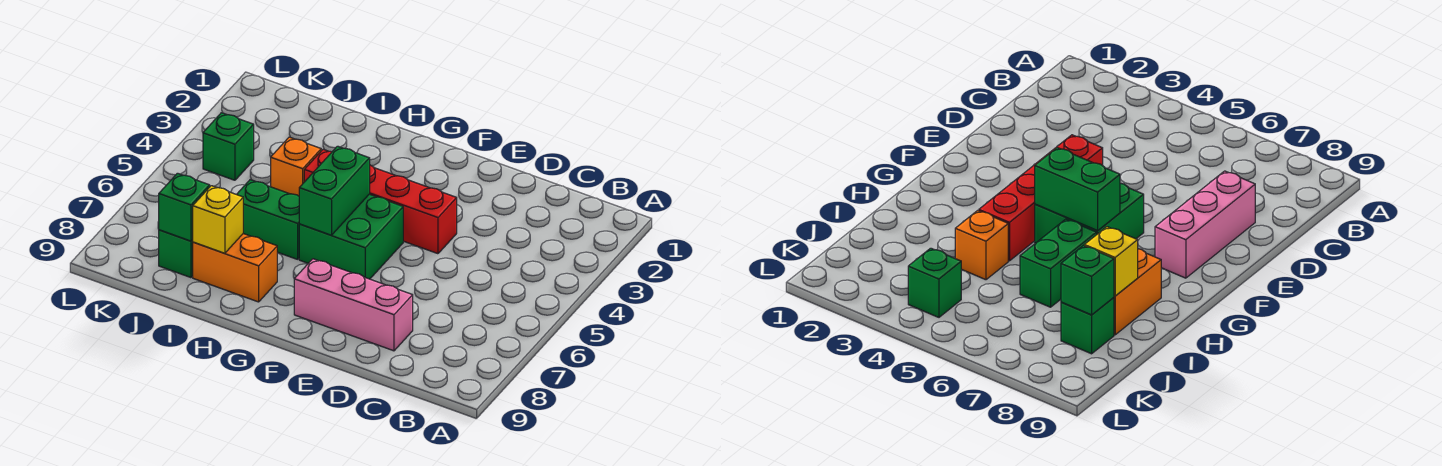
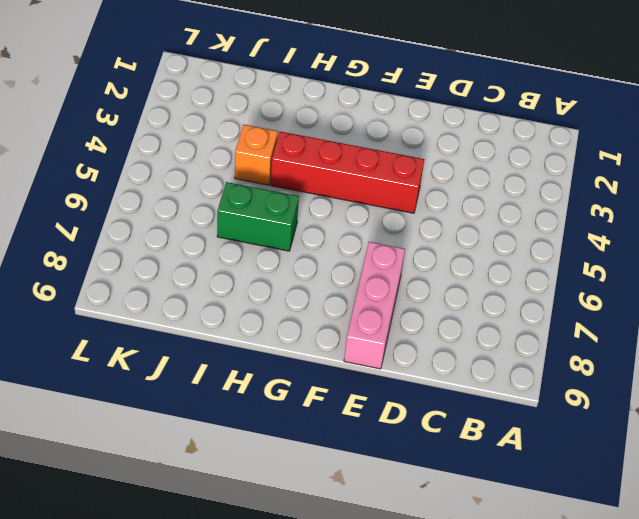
pink brick E7:E9 level 1 -> pink brick D8:F8 level 1
none -> green brick F5:G6 level 1
none -> orange brick H8:I8 level 1

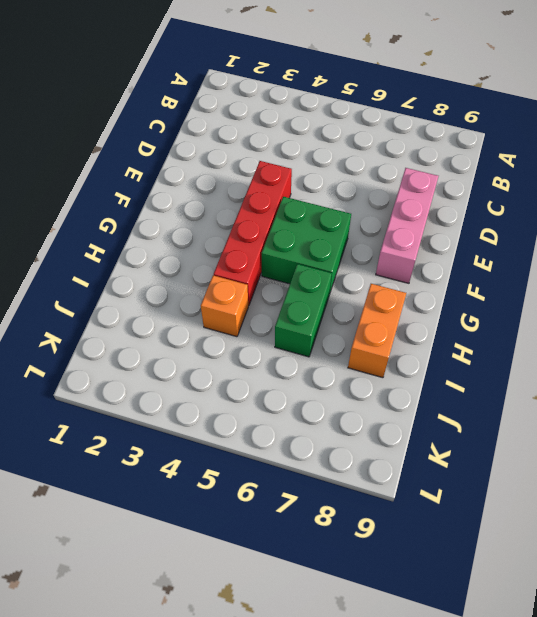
none -> green brick J8 level 1
none -> green brick K4 level 1

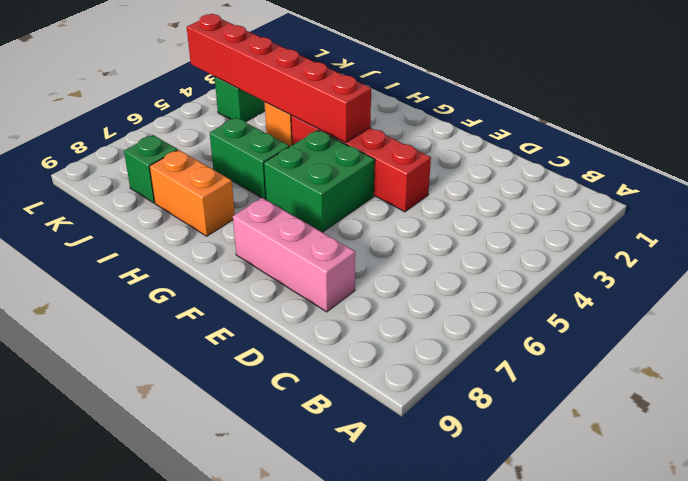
red brick G4:L4 level 2 -> none
none -> green brick G5:G6 level 2
none -> yellow brick I8 level 2

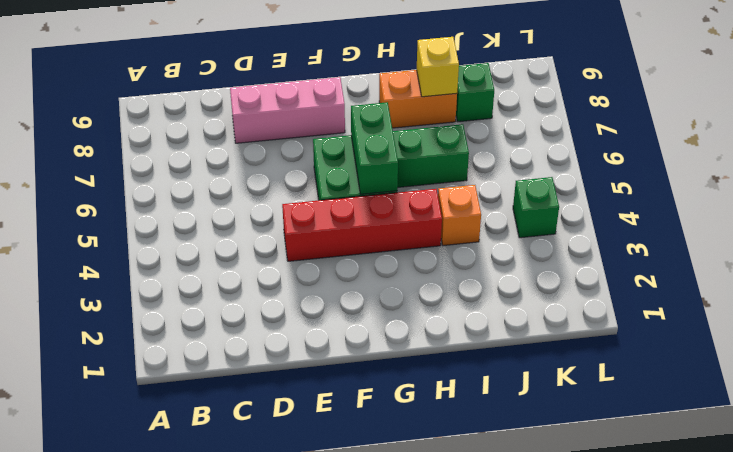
none -> green brick J8 level 2

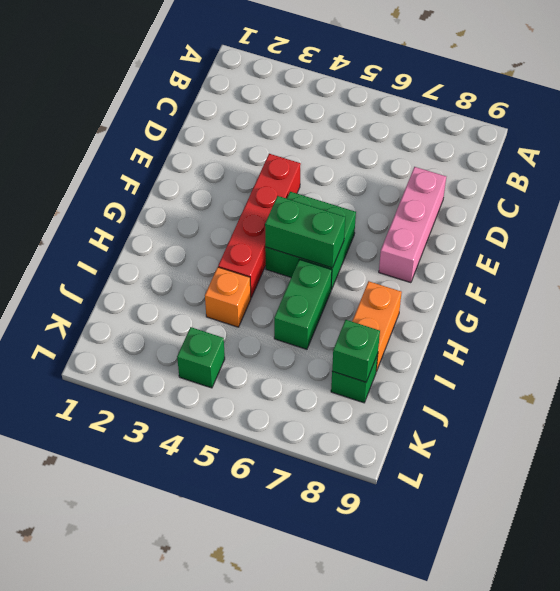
none -> yellow brick I8 level 2

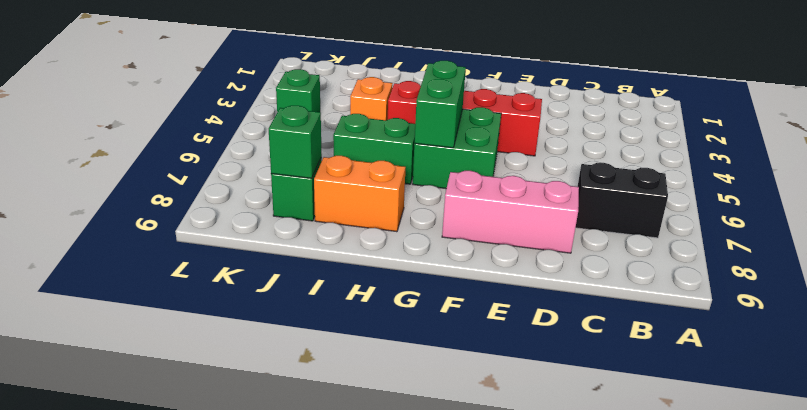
black brick B7:C7 level 1 -> none
none -> yellow brick I8 level 2

